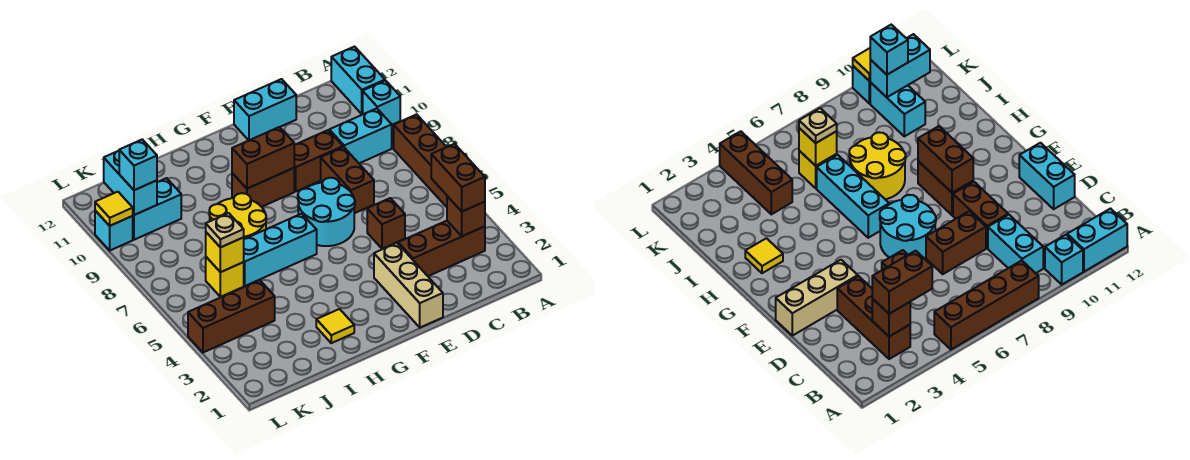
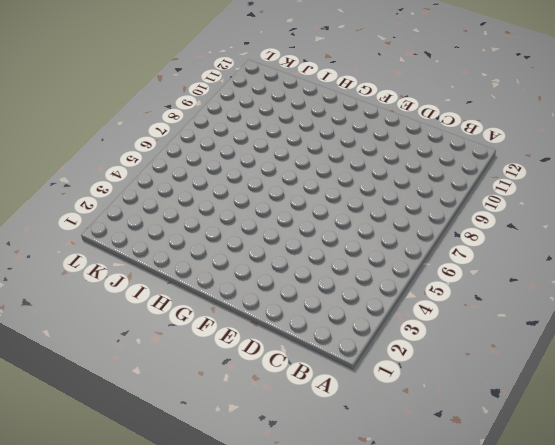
none -> brown brick A5:A8 level 1
none -> cyan brick A10 level 1
none -> cyan brick A11:A12 level 1

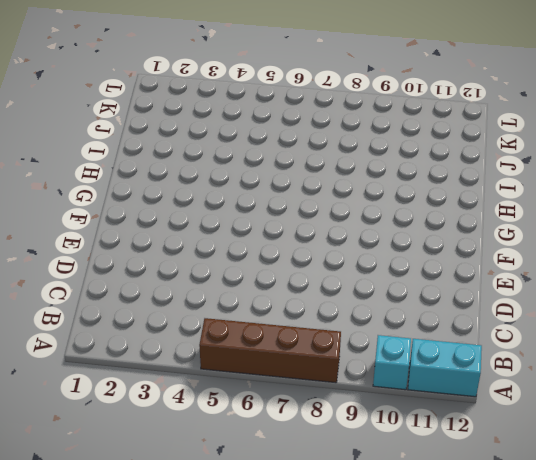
none -> brown brick B3:D3 level 1
none -> cyan brick B9:C9 level 1
none -> brown brick D5 level 1

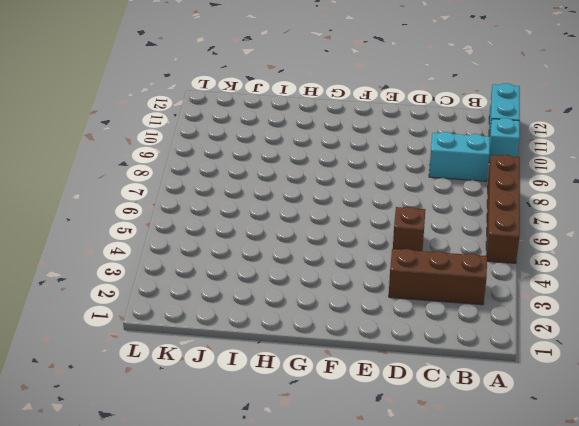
none -> brown brick D7:D8 level 1
none -> brown brick D9:E9 level 1
none -> cyan brick D12:E12 level 1

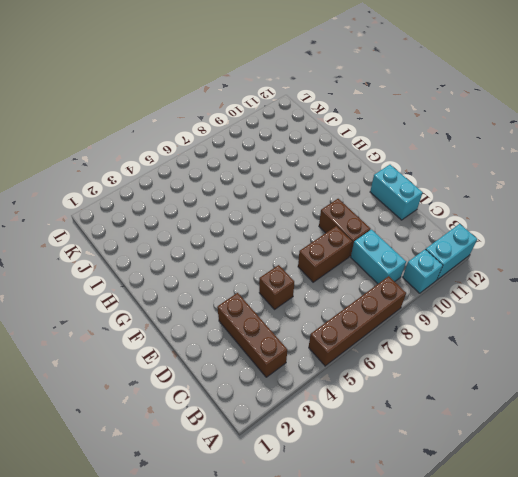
none -> tan brick E1:E3 level 1
none -> cyan round brick E6:F7 level 1
none -> brown brick F9:G9 level 1

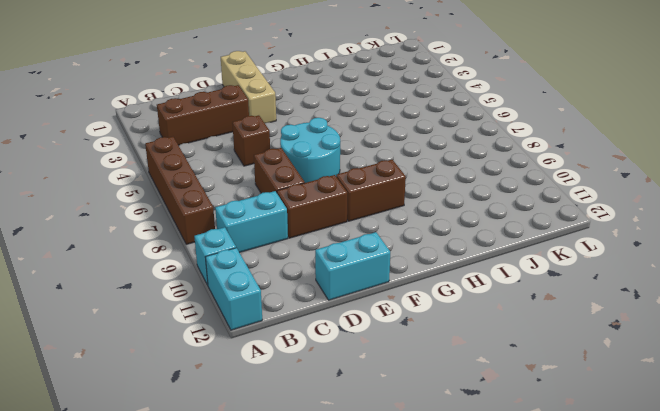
none -> cyan brick G6:I6 level 1
none -> yellow tile H2 level 1
none -> yellow round brick H7:I8 level 1

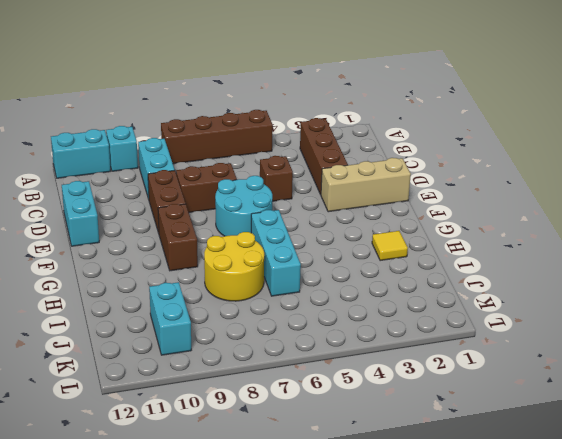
none -> brown brick J4:L4 level 1
none -> yellow brick J6 level 1
none -> cyan brick L10 level 1

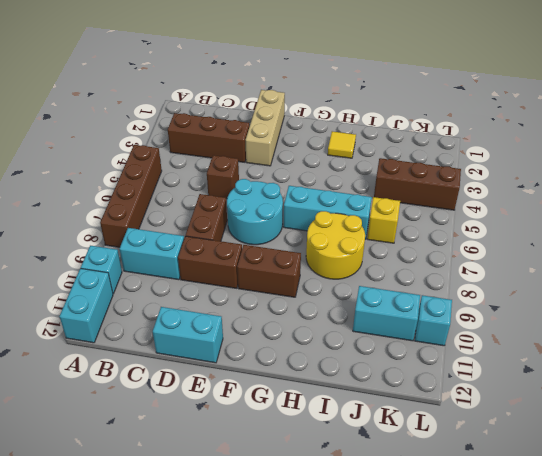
none -> brown brick B3 level 2
none -> brown brick F9:G9 level 2
none -> yellow brick J6 level 2

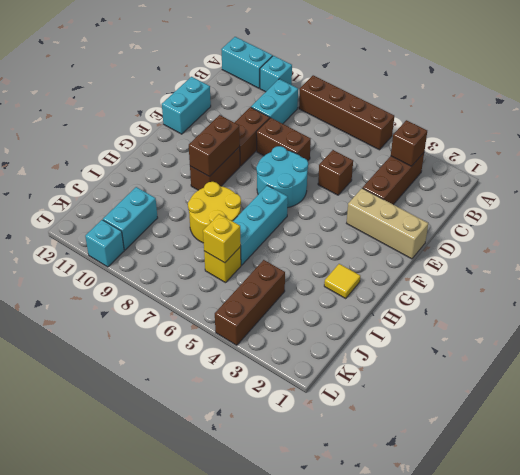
none -> cyan brick K10:K11 level 2
none -> yellow tile L10 level 2
none -> brown brick B3:B4 level 3

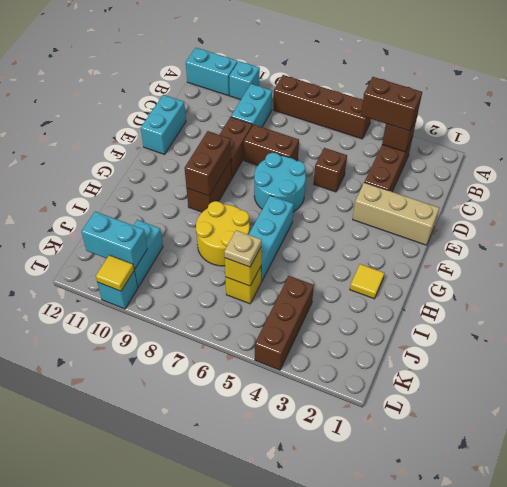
none -> cyan brick K10 level 3

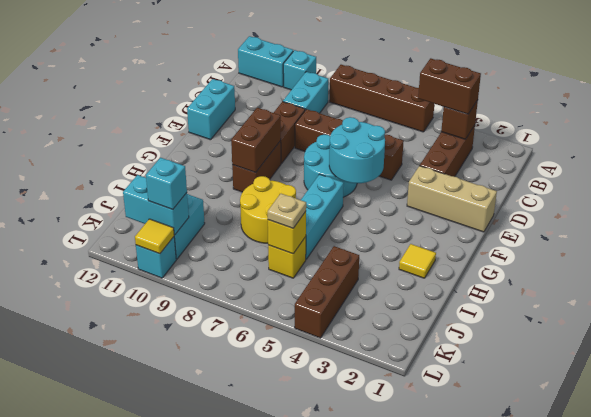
cyan round brick E5:F6 level 2 -> none

